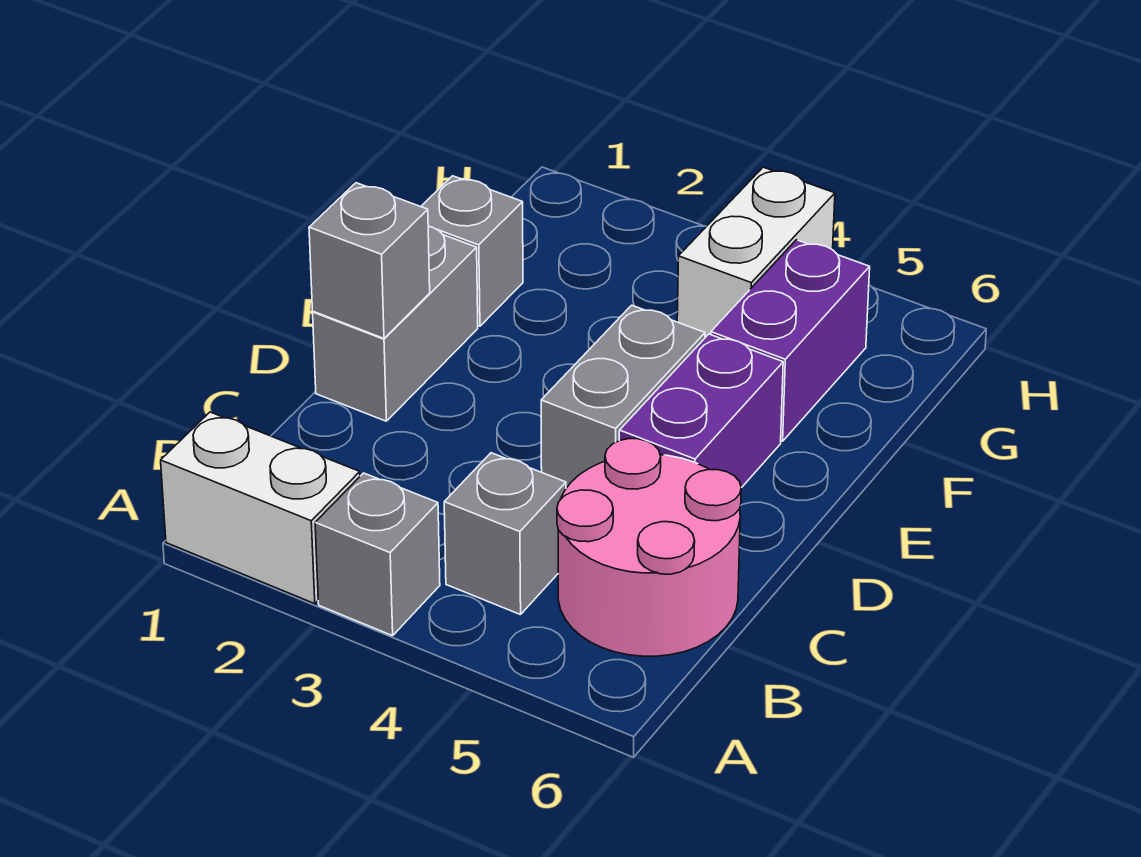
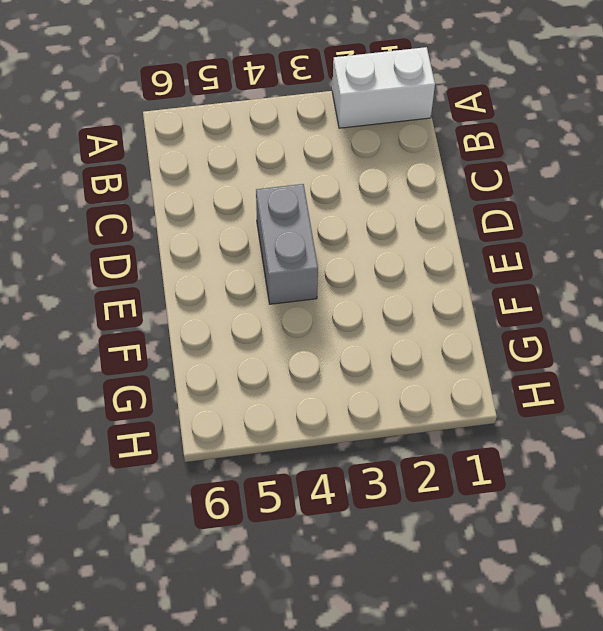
none -> grey brick A3 level 1
none -> grey brick B4 level 1

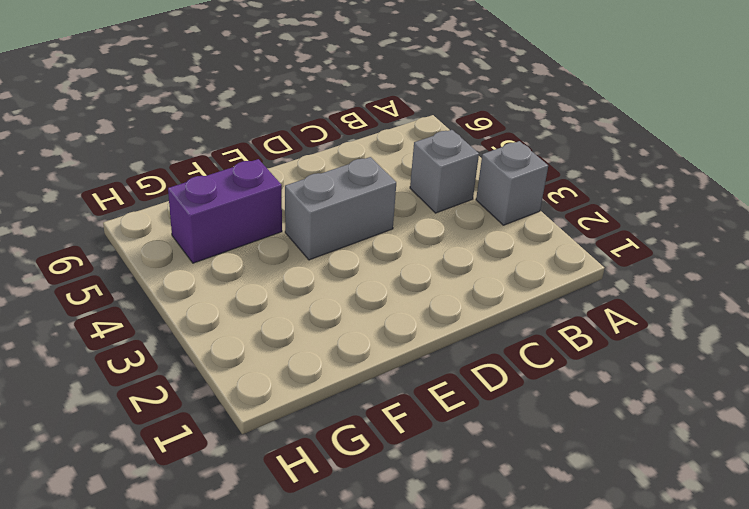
none -> white brick A1:A2 level 1
none -> pink round brick B5:C6 level 1

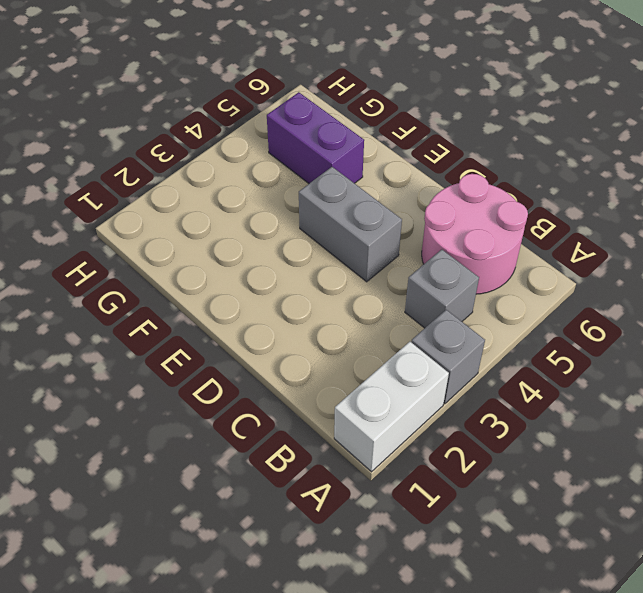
none -> grey brick D1:E1 level 1
none -> purple brick D5:E5 level 1

